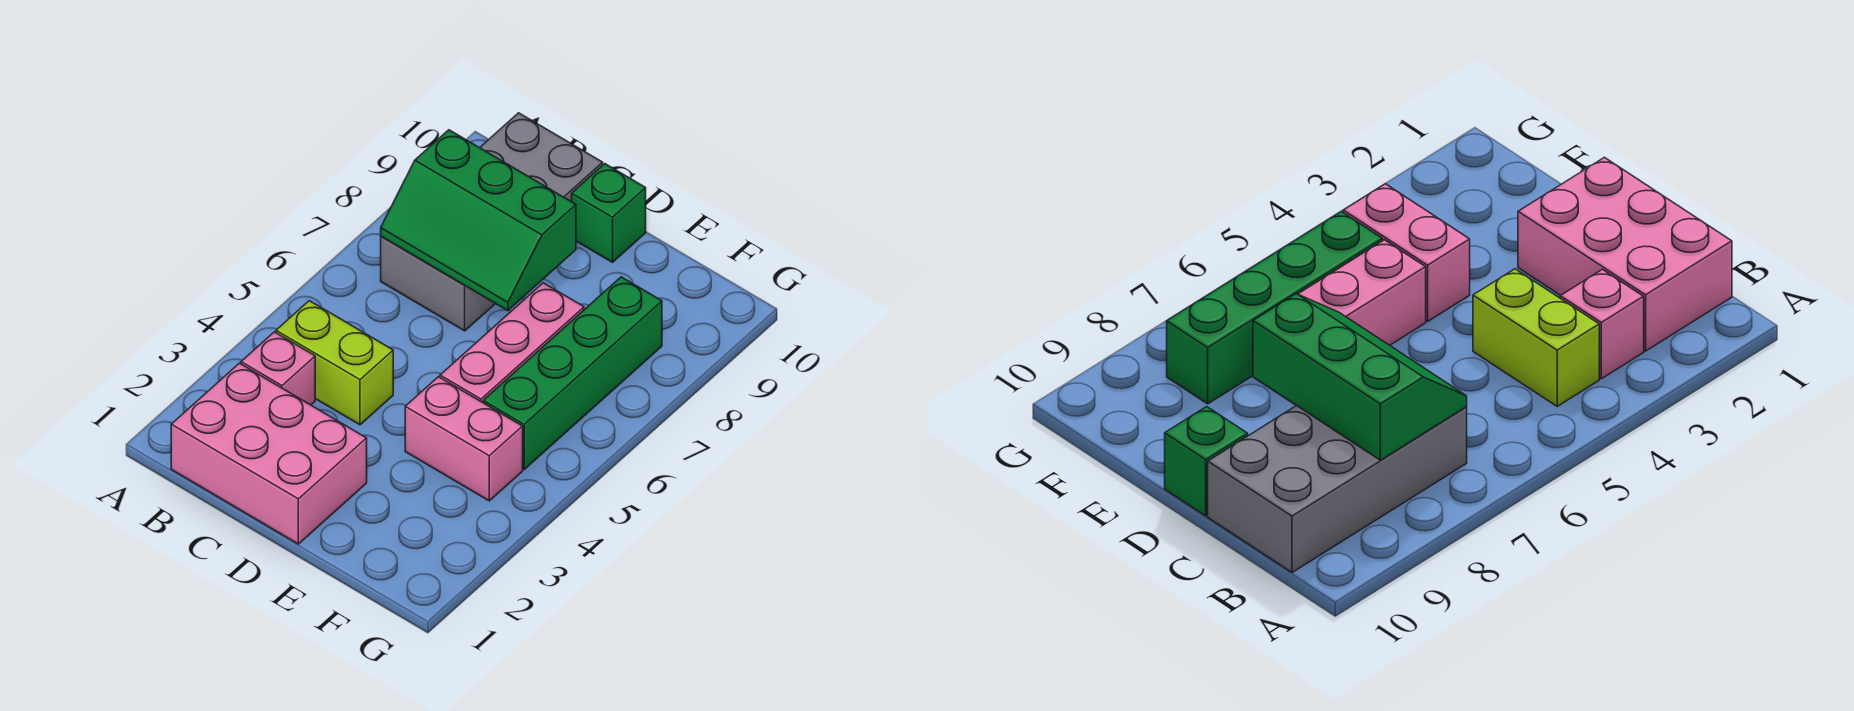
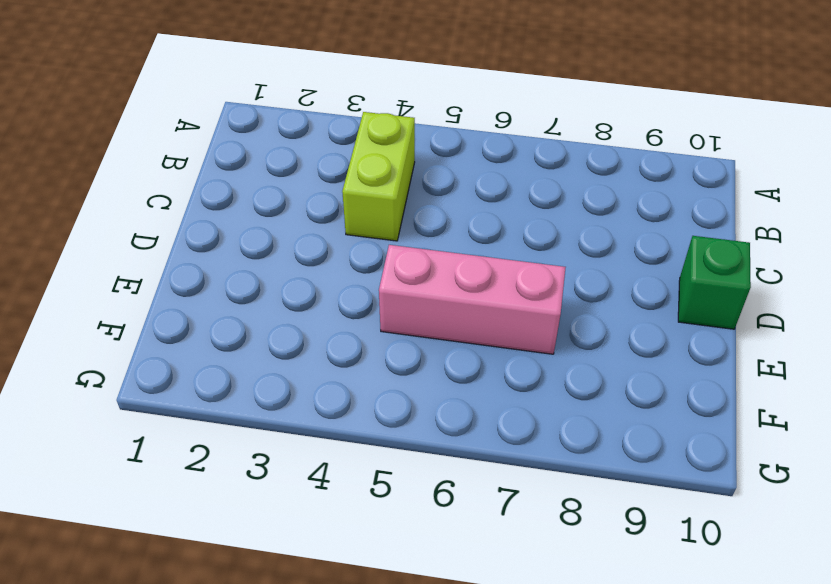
none -> pink brick B1:D2 level 1
none -> pink brick B3 level 1

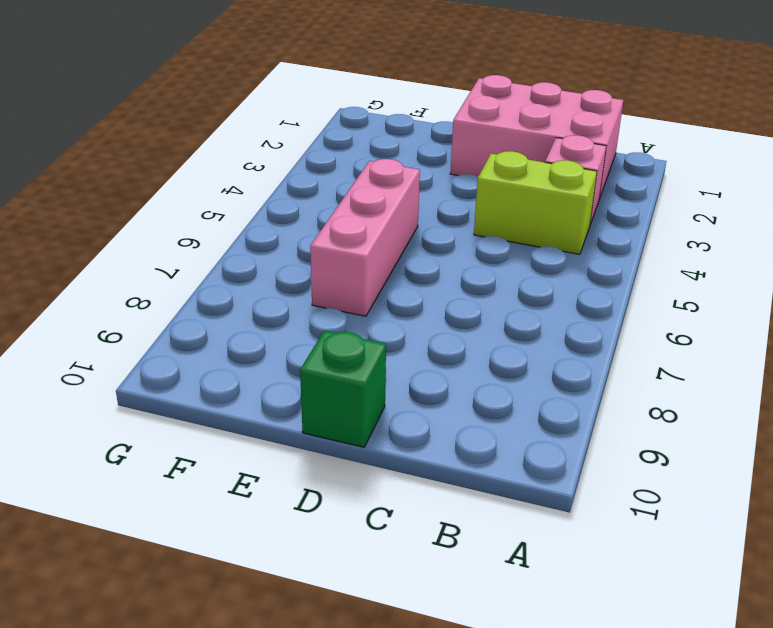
none -> grey brick B7:C10 level 1
none -> pink brick E4:F4 level 1

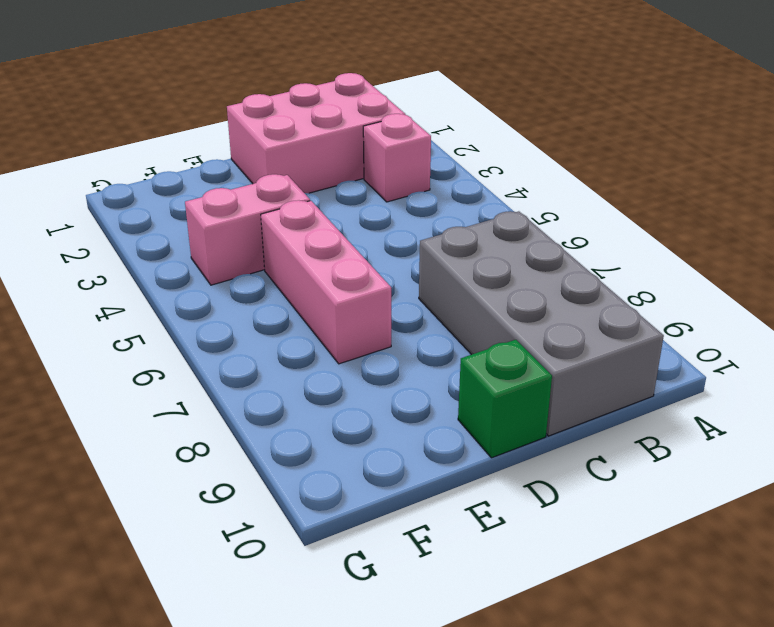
none -> lime brick B4:C4 level 1
none -> green brick F5:F8 level 1

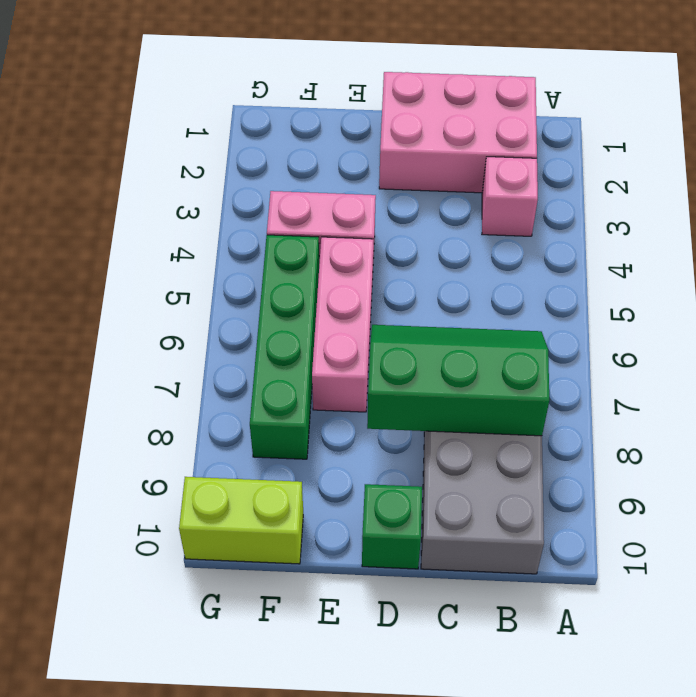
lime brick F10:G10 level 1 -> lime brick B4:C4 level 1

